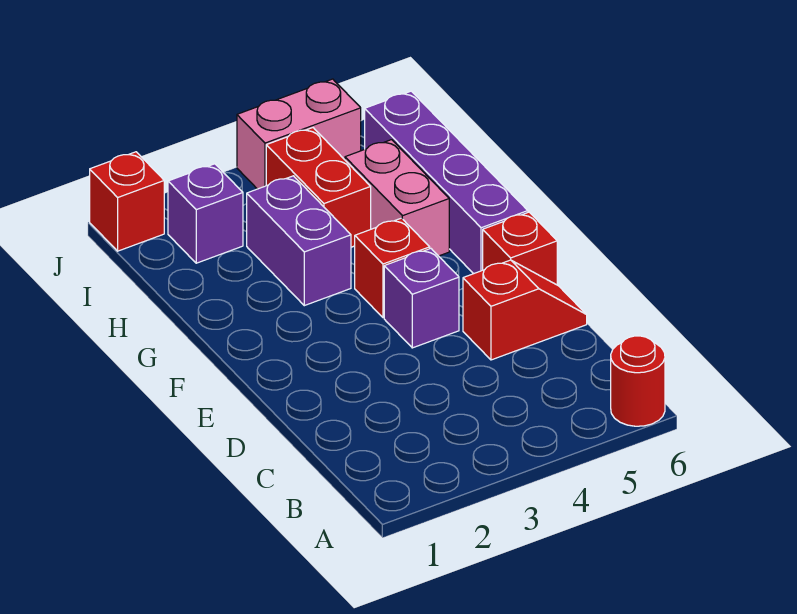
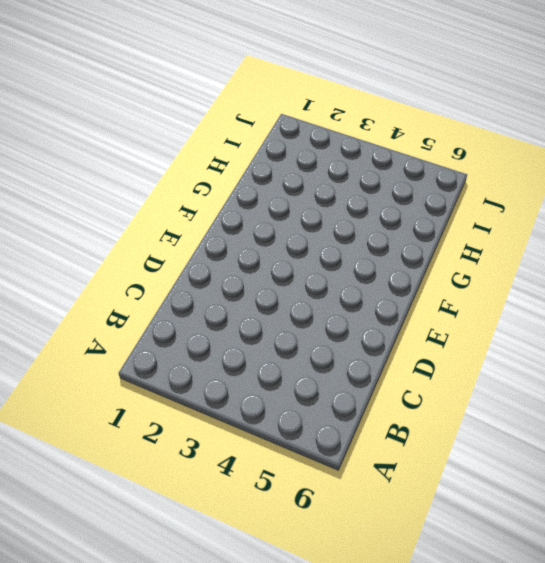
none -> red round brick A6 level 1
none -> red slope D5:D6 level 1 top 5
none -> purple brick E4 level 1

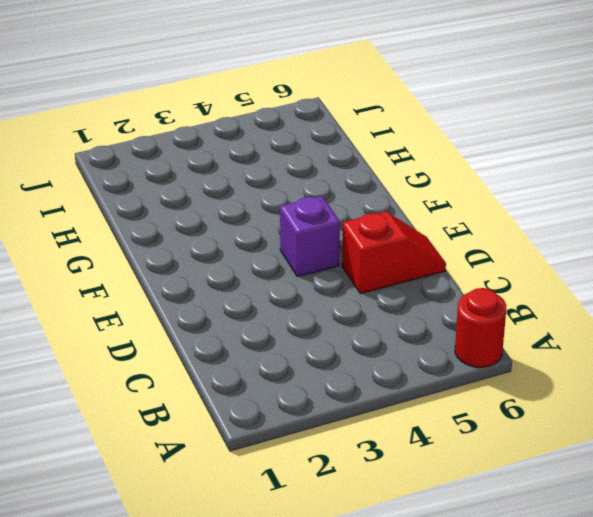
none -> red brick E6 level 1
none -> red brick F4 level 1
none -> purple brick F6:I6 level 1

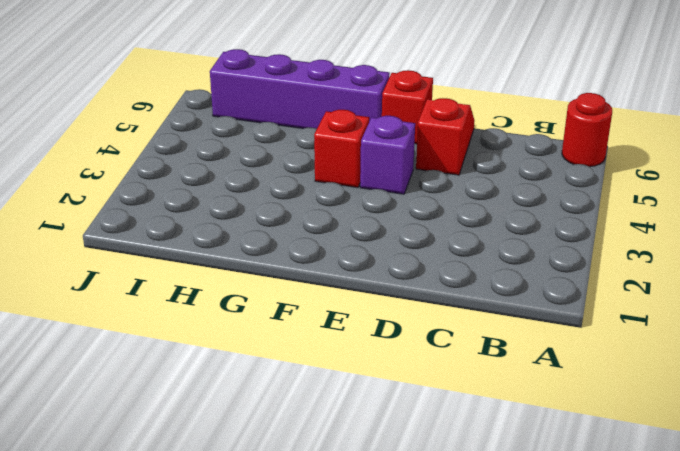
none -> purple brick G3:H3 level 1
none -> pink brick G5:H5 level 1
none -> red brick H4:I4 level 1

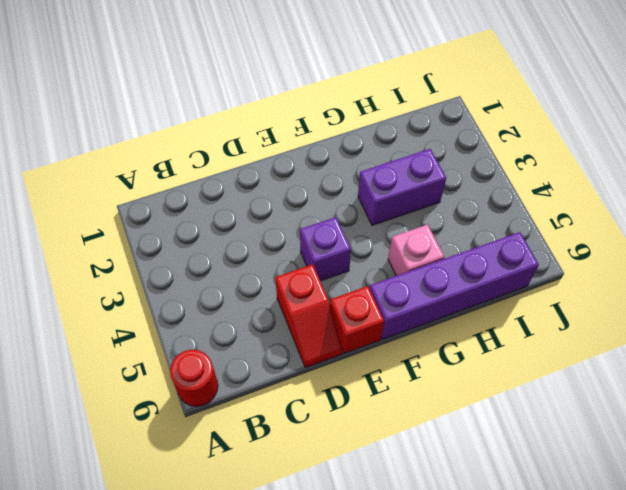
pink brick G5 level 1 -> pink brick G5:H5 level 1
none -> red brick F4 level 1
none -> red brick H4:I4 level 1
none -> purple brick I2 level 1

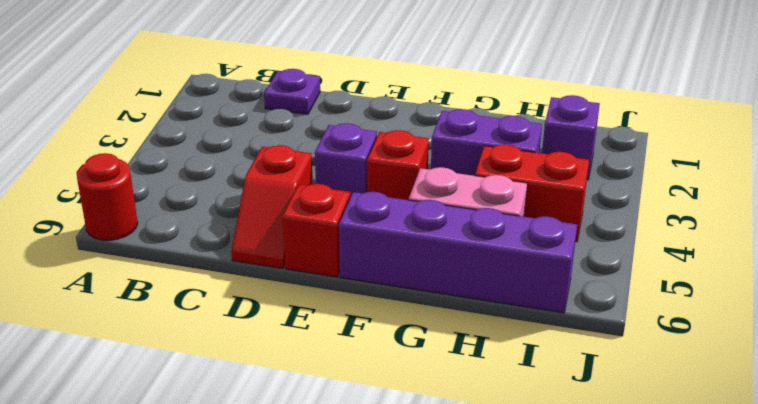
purple plate C1 level 1 -> none
none -> red brick J1 level 1
none -> pink brick J4:J5 level 1

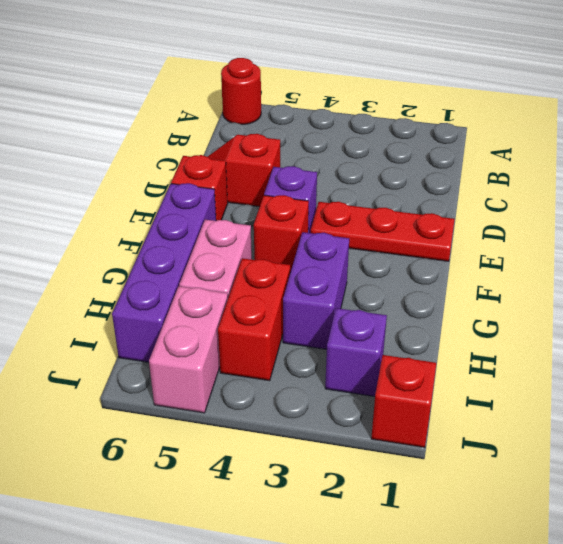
red plate E1:E3 level 1 -> none
pink brick I5:J5 level 1 -> pink brick J4:J5 level 1

